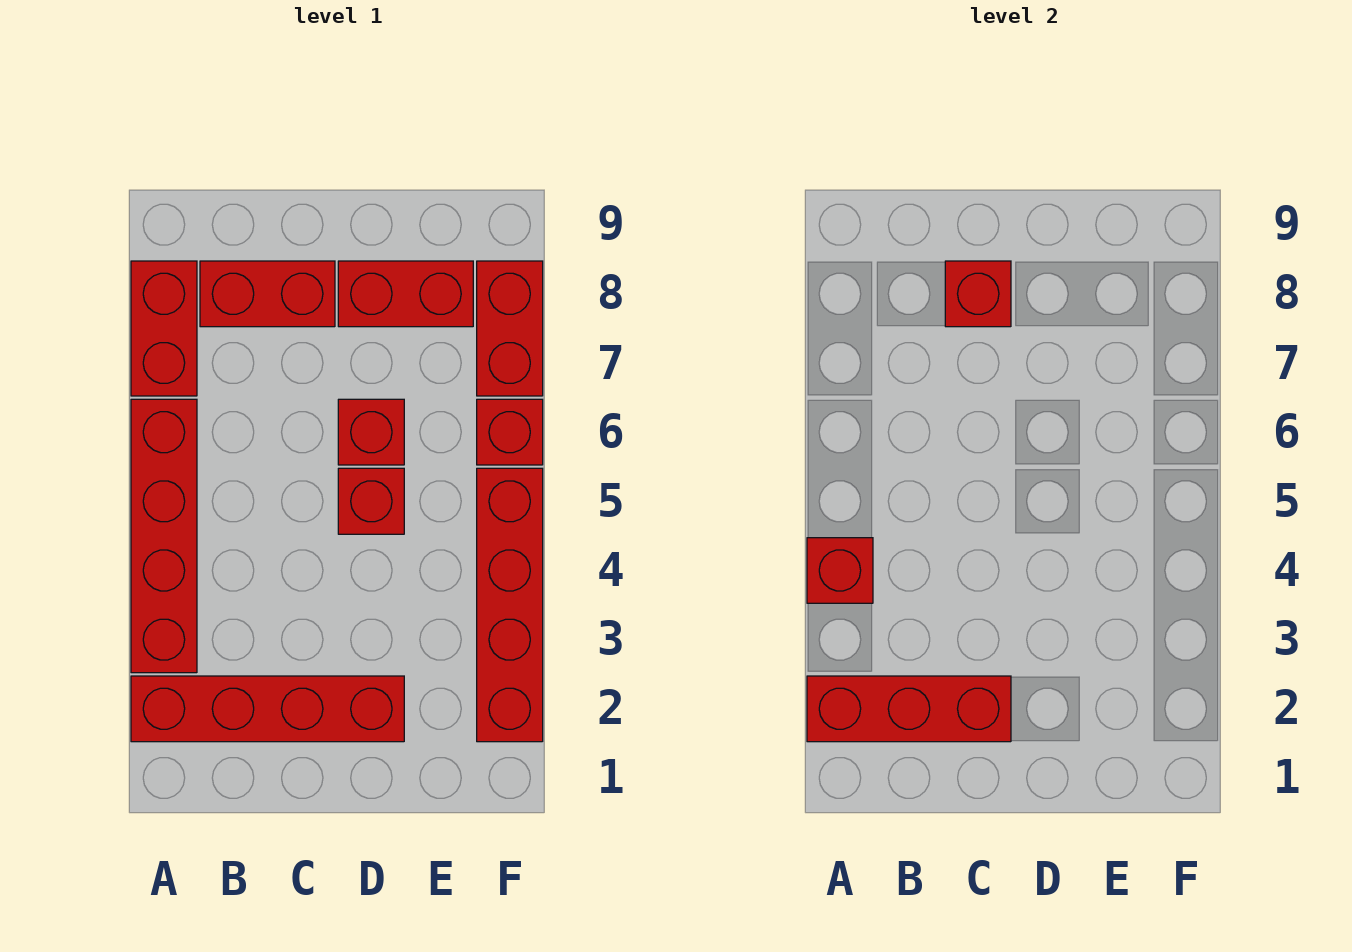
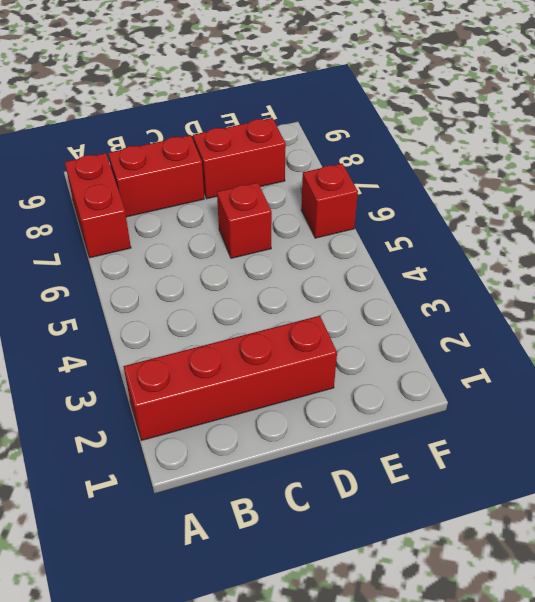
none -> red brick A3:A6 level 1
none -> red brick D5 level 1
none -> red brick F2:F5 level 1

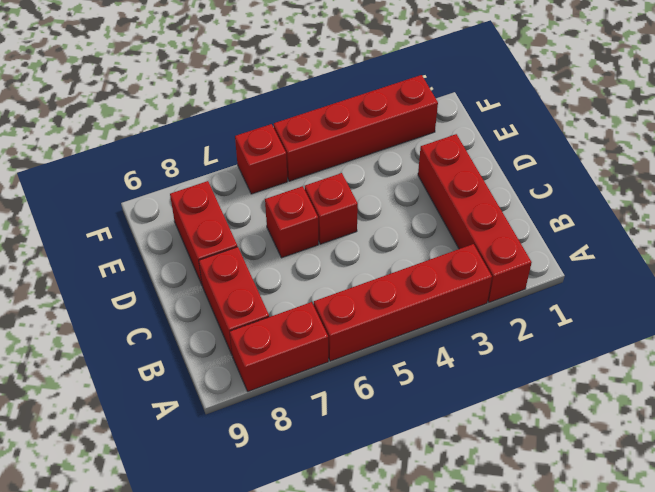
none -> red brick F7:F8 level 1
none -> red brick A2:C2 level 2
none -> red brick A4 level 2

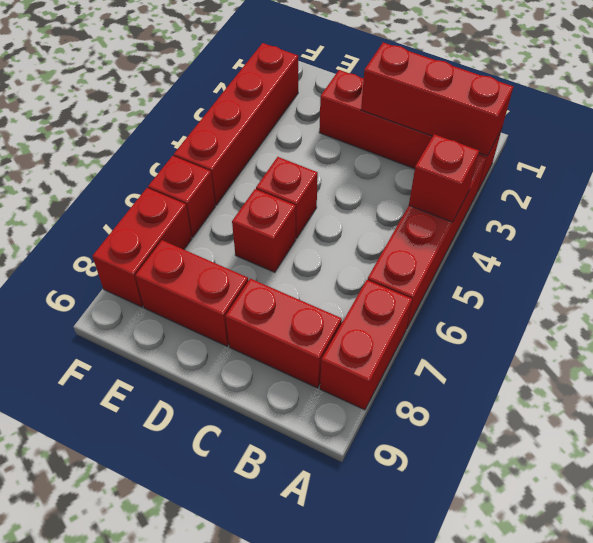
none -> red brick C8 level 2

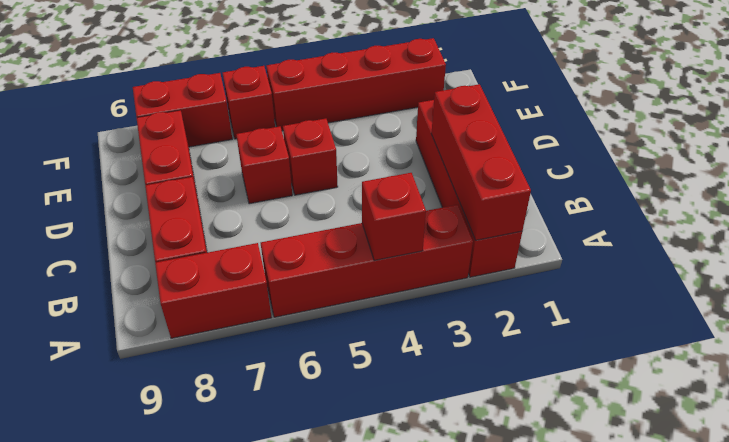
none -> red brick C8 level 2

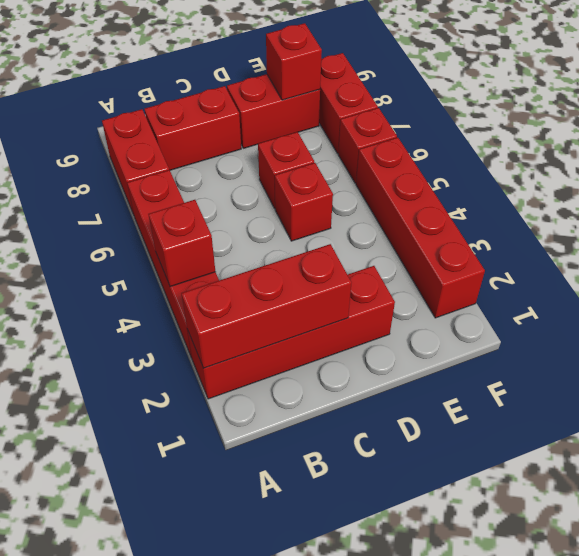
red brick E8 level 2 -> red brick C8 level 2

